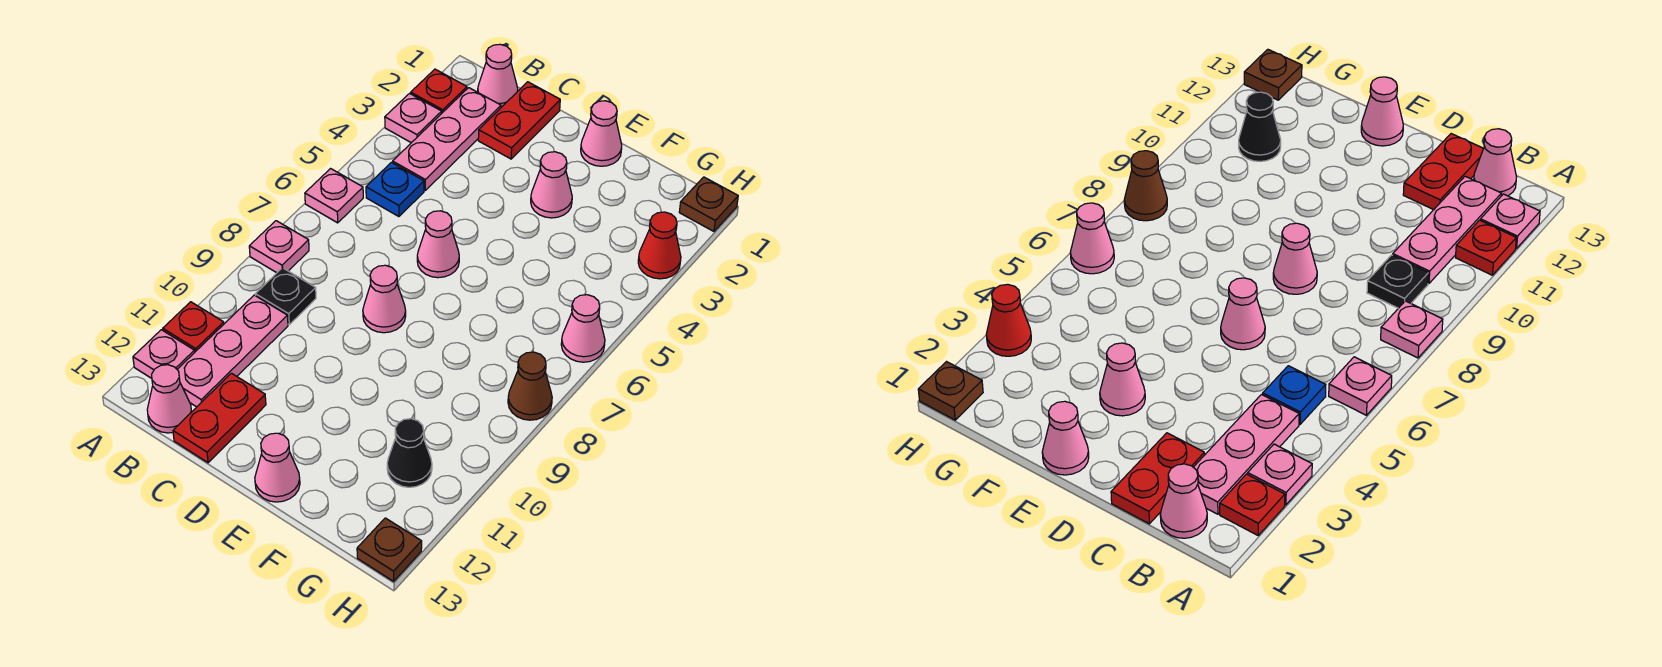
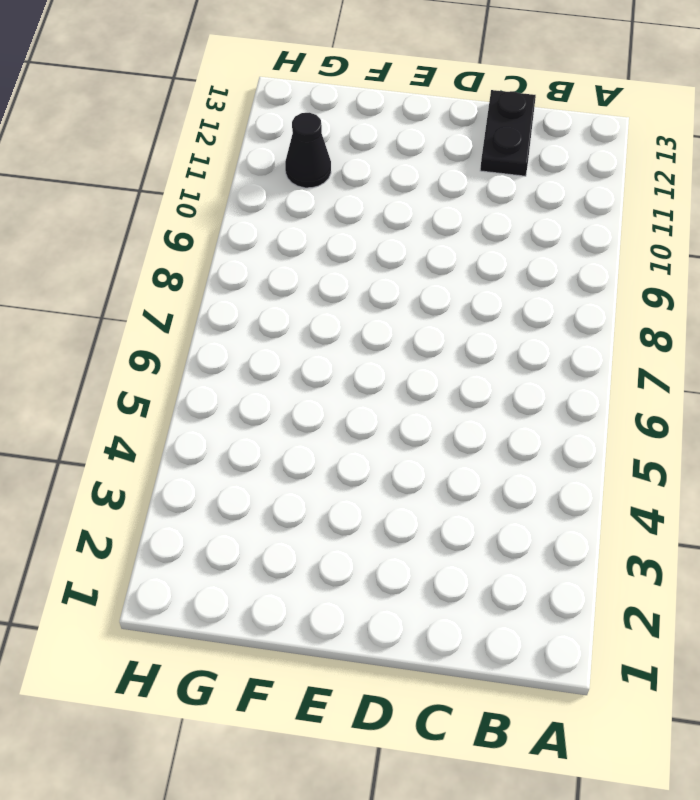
black plate C12:C13 level 1 -> red plate C12:C13 level 1
none -> red plate A2 level 1
none -> pink plate A3 level 1
none -> pink plate A6 level 1

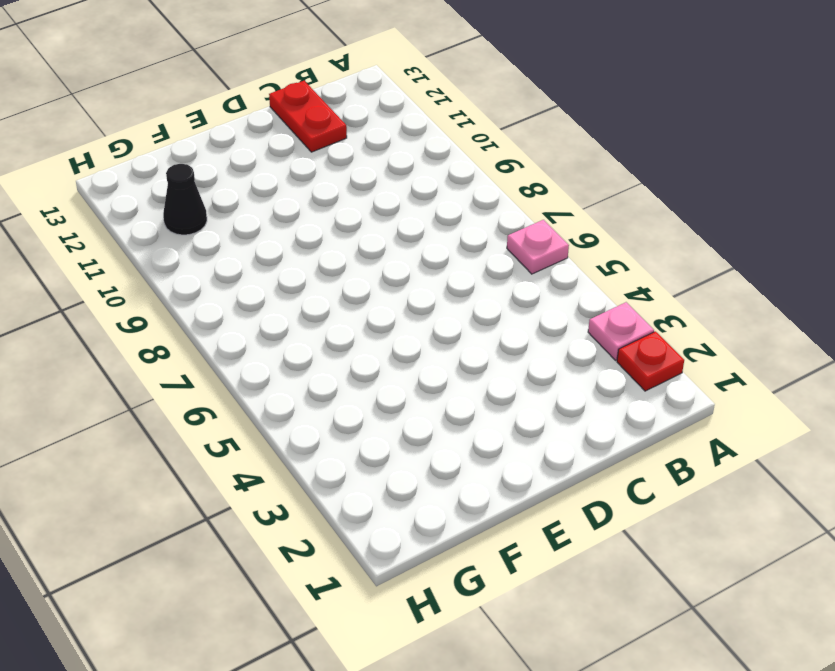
none -> pink plate A8 level 1
none -> red plate A11 level 1
none -> pink plate A12 level 1

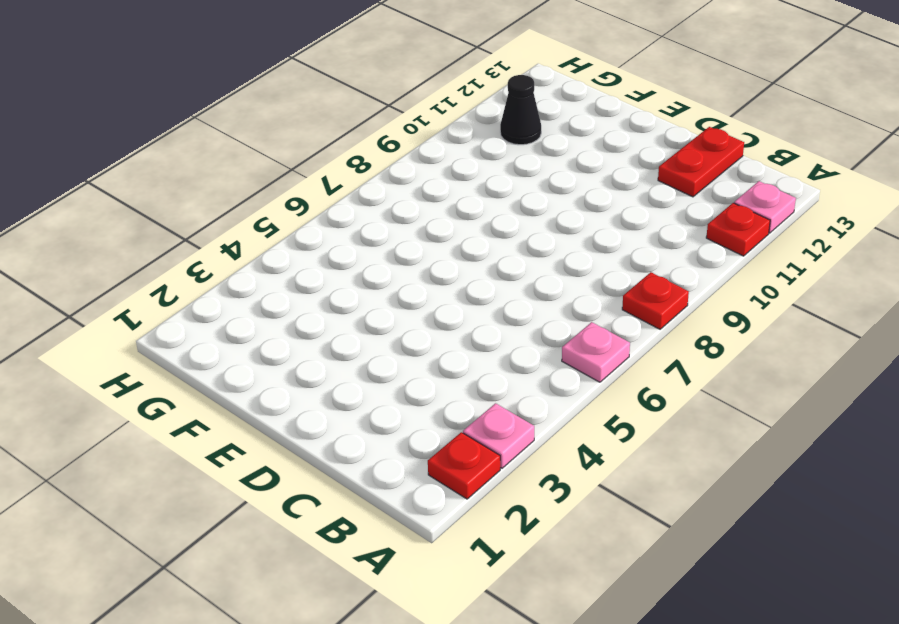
red plate A8 level 1 -> pink plate A8 level 1
none -> pink cone B1 level 1
none -> pink plate B2:B4 level 1
none -> blue plate B5 level 1

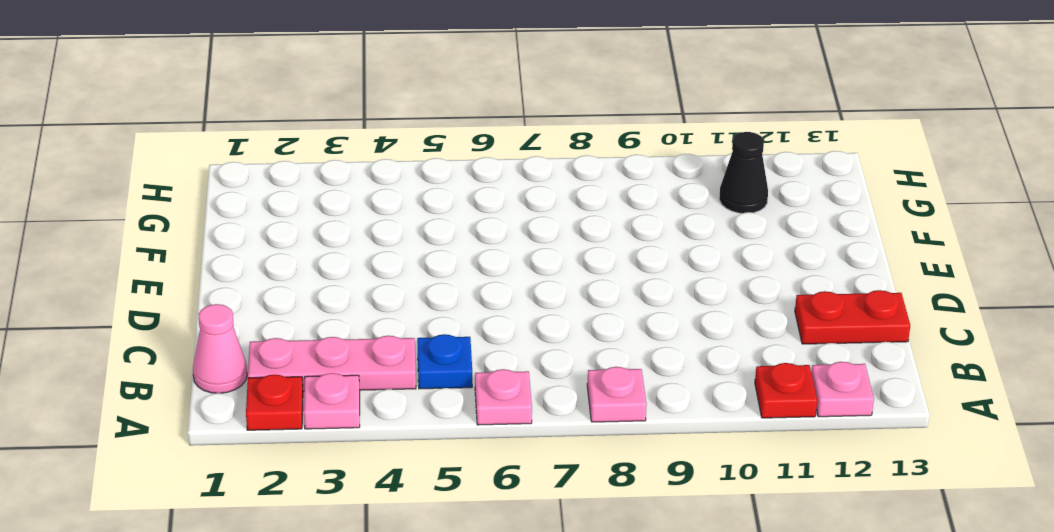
none -> black plate B9 level 1
none -> pink plate B10:B12 level 1
none -> pink cone B13 level 1

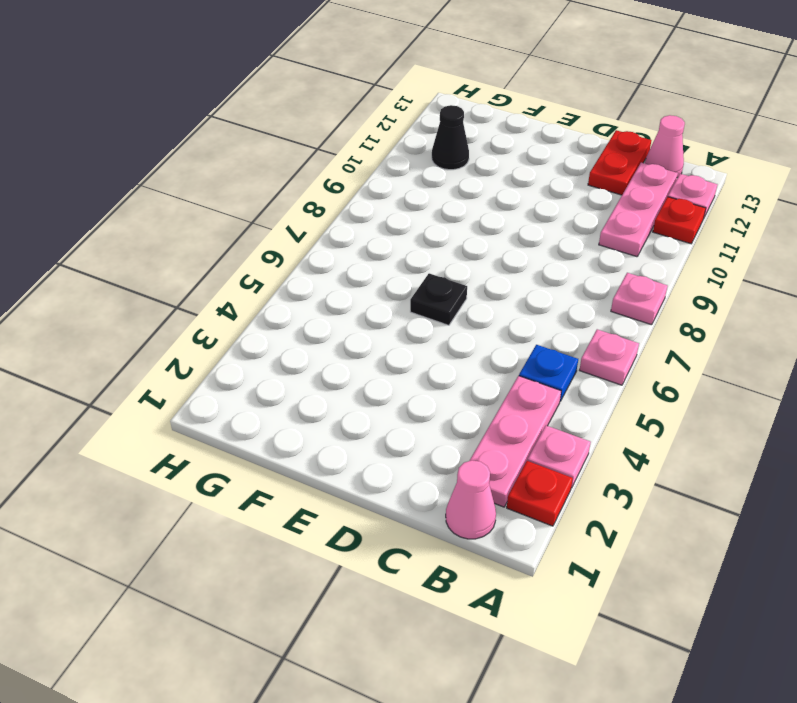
black plate E6 level 1 -> black plate B9 level 1
none -> red plate C1:C2 level 1
none -> pink cone D6 level 1
none -> pink cone D8 level 1

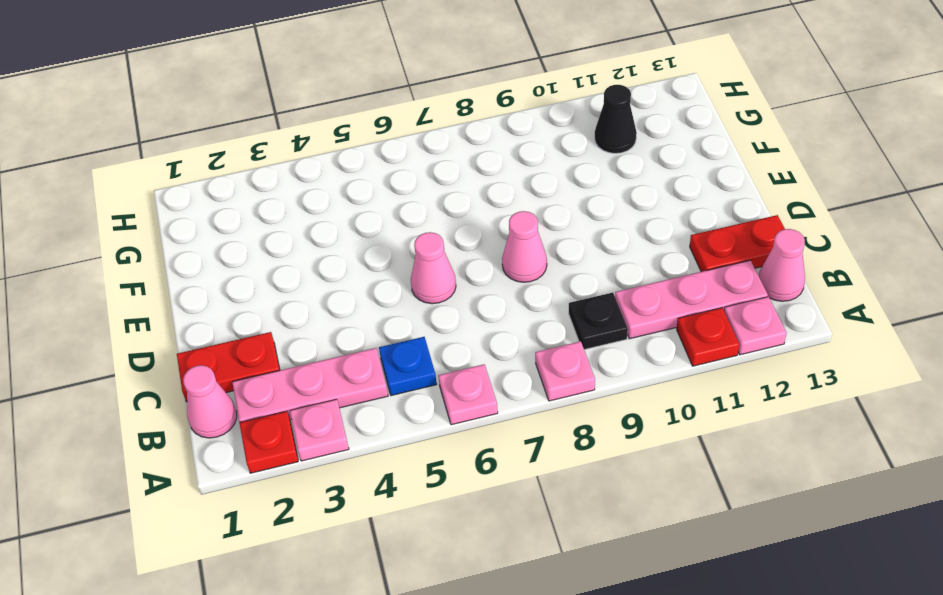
none -> pink cone E1 level 1
none -> pink cone E3 level 1
none -> pink cone E13 level 1

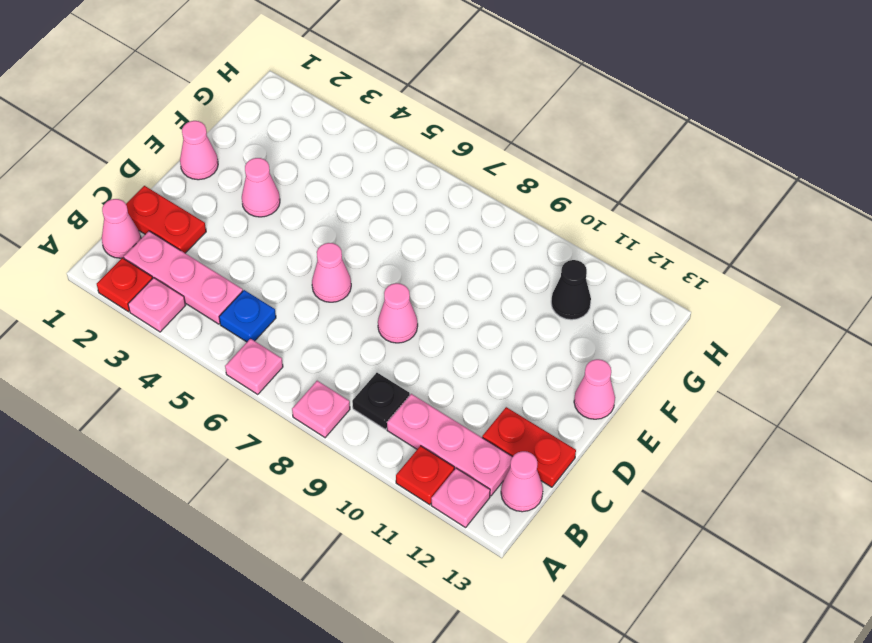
none -> brown plate H1 level 1
none -> red cone H3 level 1
none -> pink cone H6 level 1

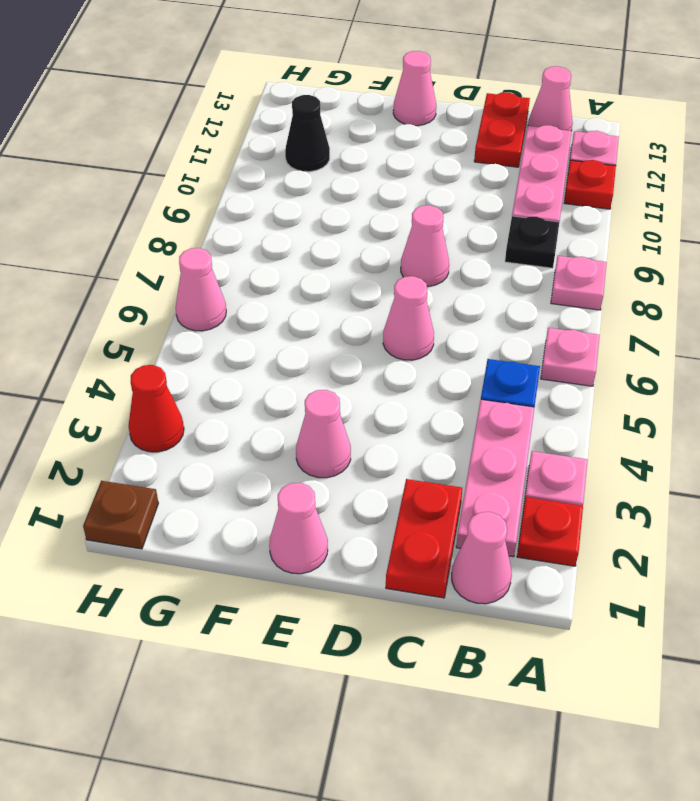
none -> brown cone H8 level 1
none -> brown plate H13 level 1

